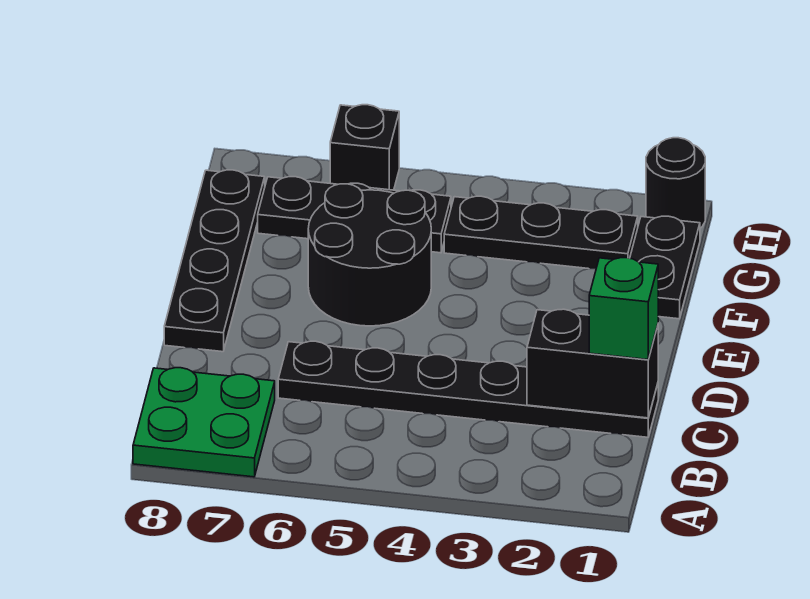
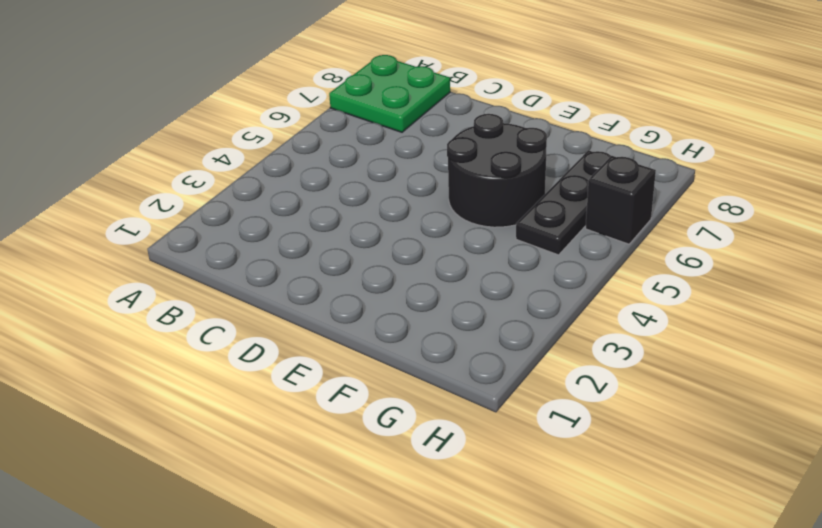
none -> black plate C1:C6 level 1
none -> black plate D8:G8 level 1

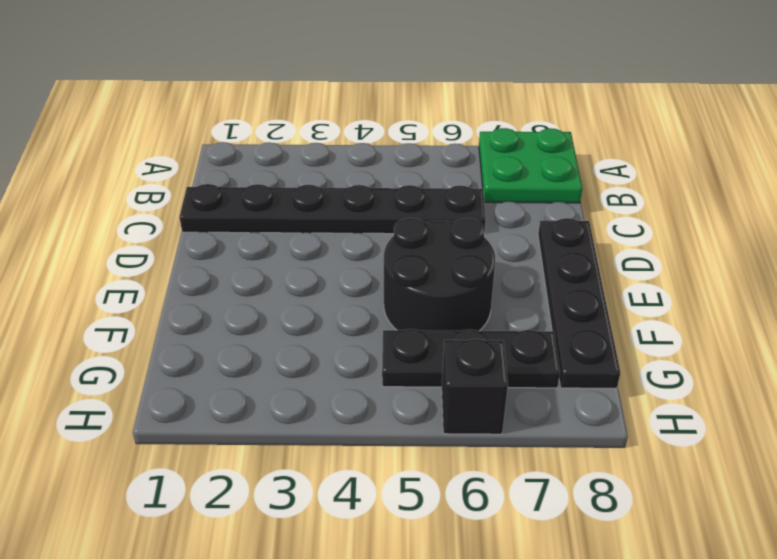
none -> black plate F1:G1 level 1
none -> black plate G2:G4 level 1

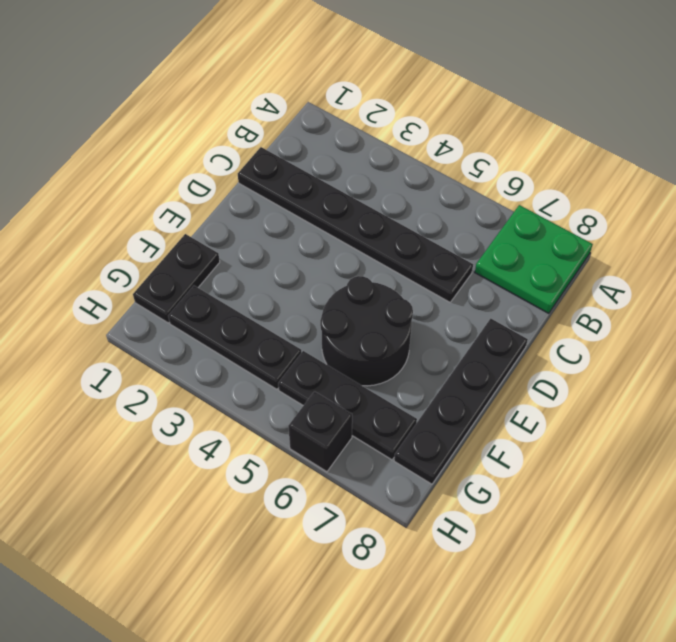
none -> black round brick H1 level 1
none -> black brick C1:C2 level 2

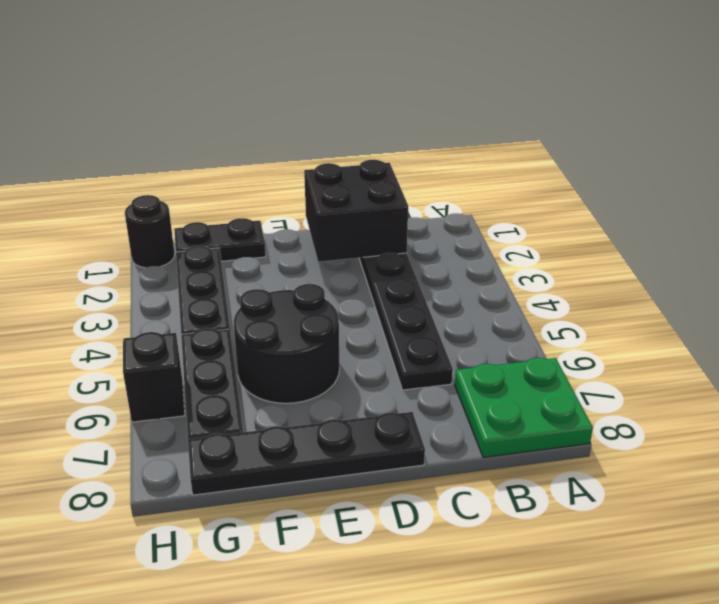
black brick C1:D2 level 2 -> black brick C1:C2 level 2
none -> green brick C1 level 3

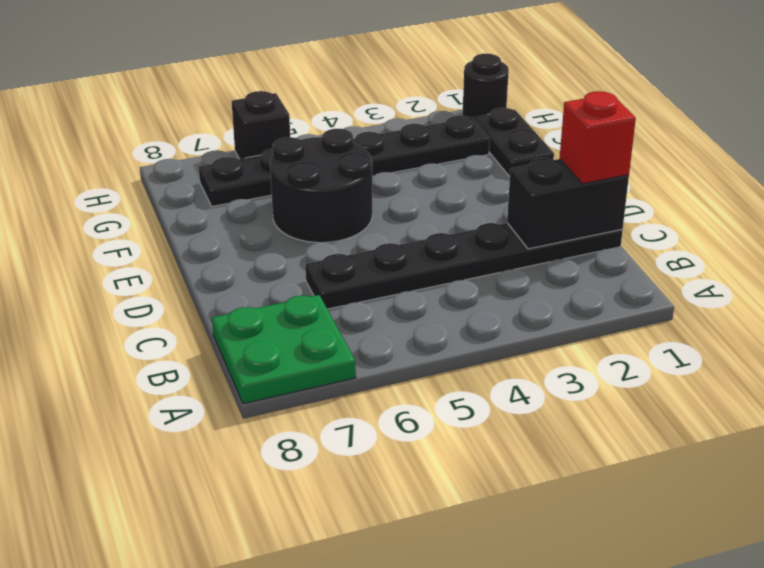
red brick C1 level 3 -> green brick C1 level 3
none -> black plate D8:G8 level 1

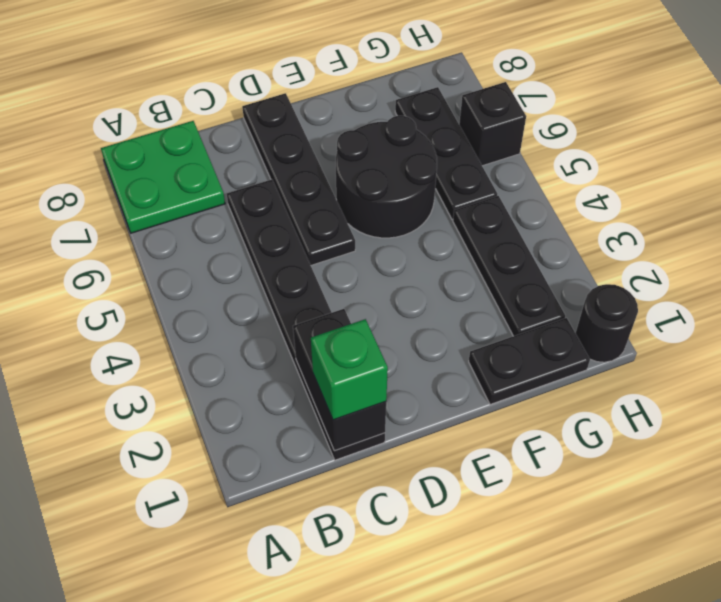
black plate D5:D8 level 1 -> black plate D8:G8 level 1

